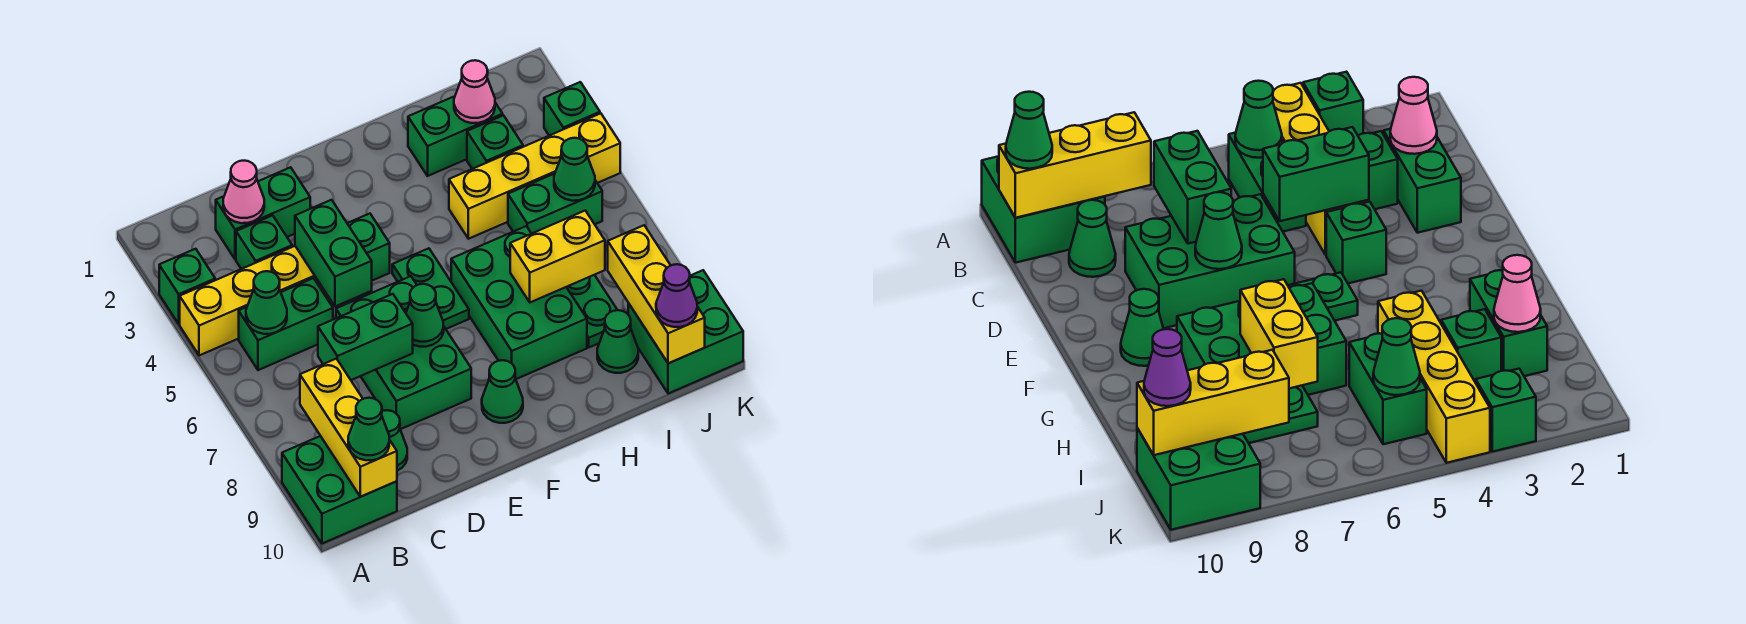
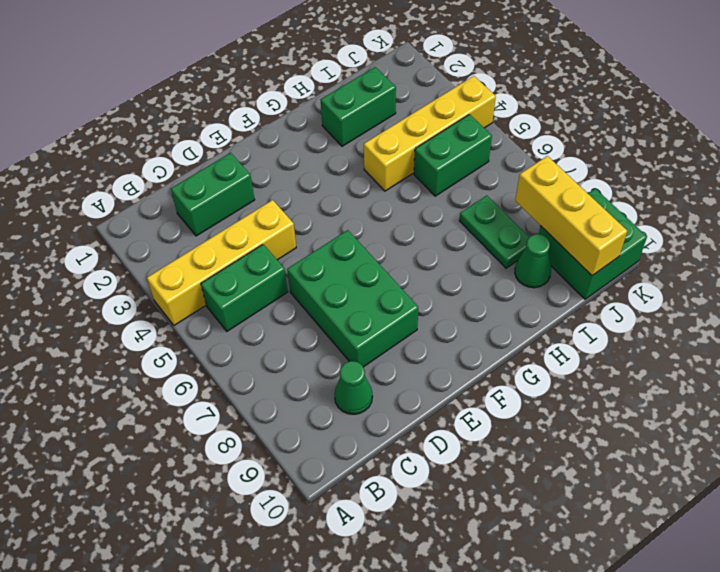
none -> green brick A3 level 1
none -> green brick A9:B10 level 1
none -> green brick C3 level 1
none -> green brick E4 level 1

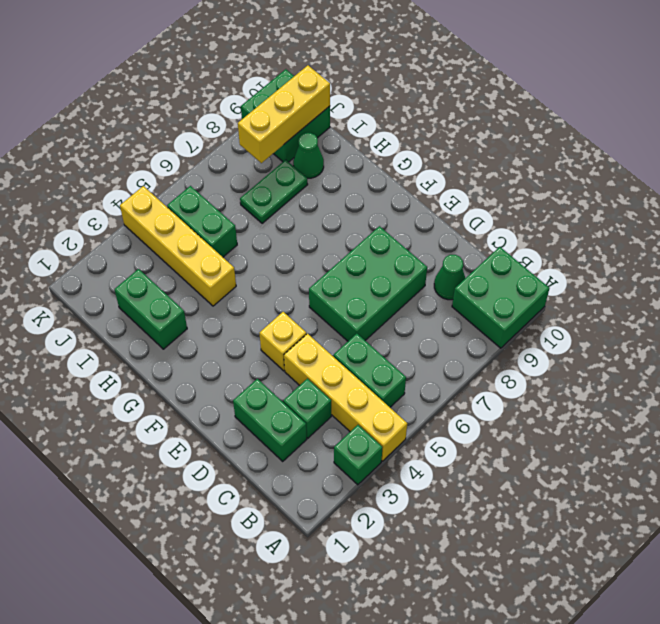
yellow brick E4 level 1 -> green brick E4 level 1
none -> green plate F5:F6 level 1
none -> green cone F9 level 1
none -> green brick G6:H8 level 1
none -> green brick I3 level 1

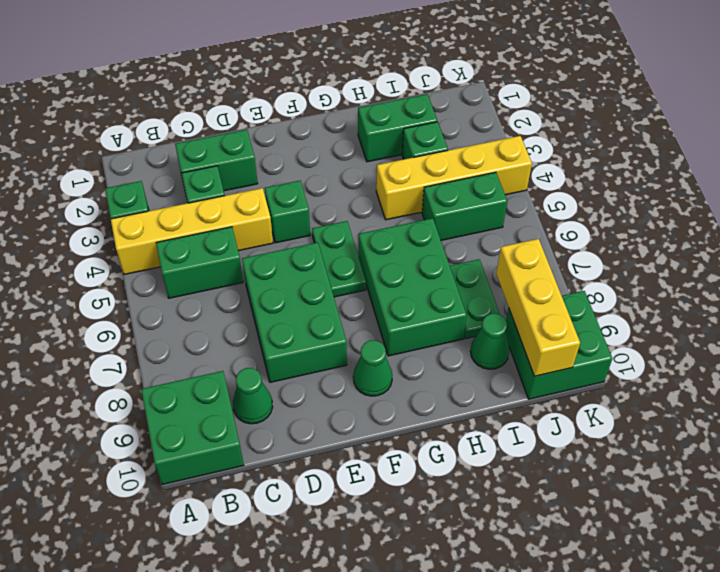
none -> green brick K3 level 1
none -> green cone B5 level 2
none -> yellow brick B8:B10 level 2
none -> pink cone C2 level 2

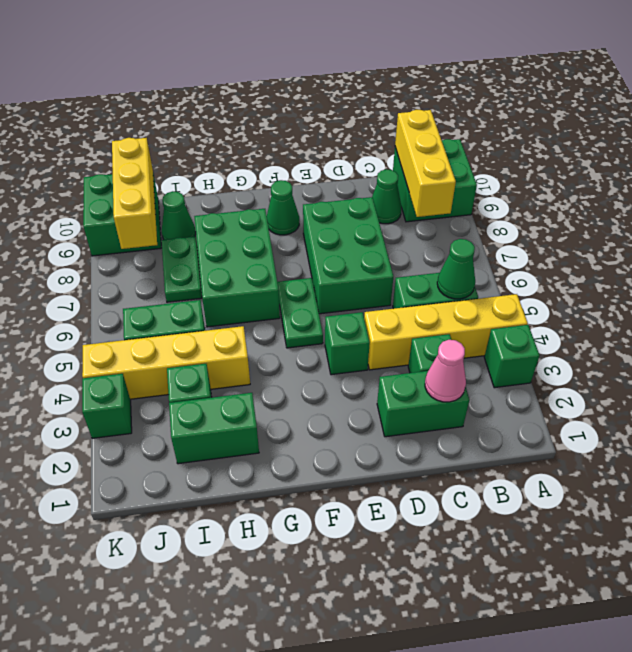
none -> green brick C7:D7 level 2
none -> green brick D4:D5 level 2
none -> green cone E7 level 2
none -> yellow brick H7:I7 level 2

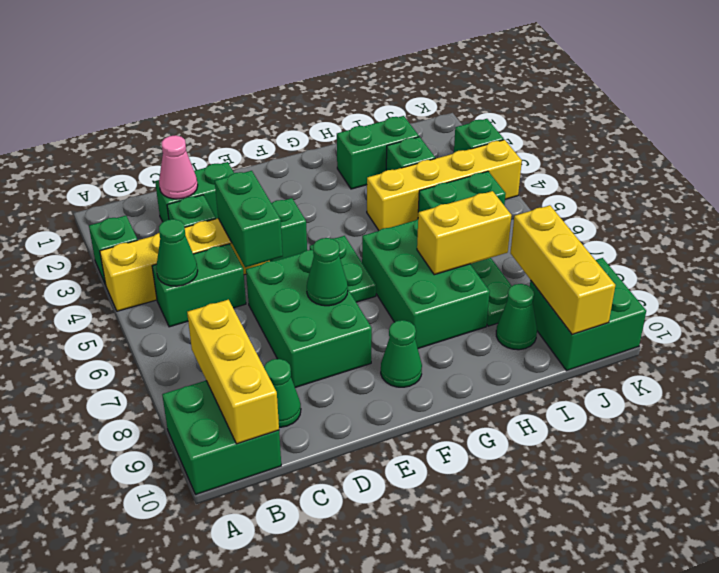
none -> green brick C7:D7 level 2
none -> pink cone I2 level 2
none -> green cone J5 level 2
none -> green cone B10 level 3

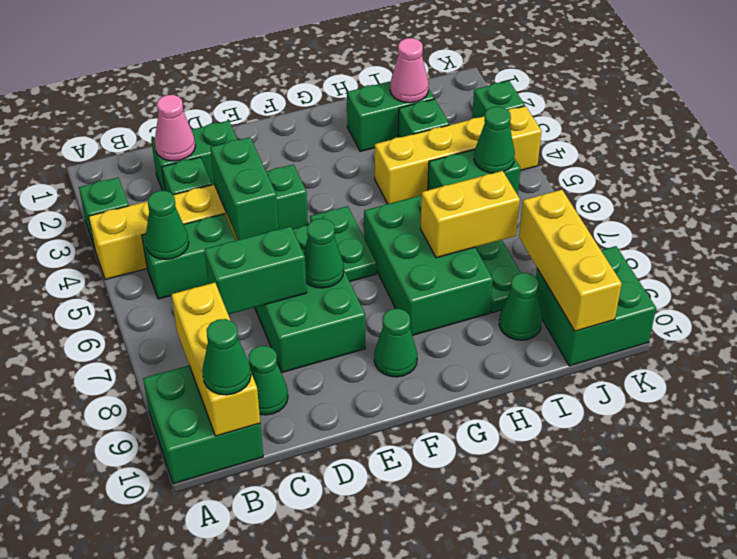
none -> purple cone J10 level 3

